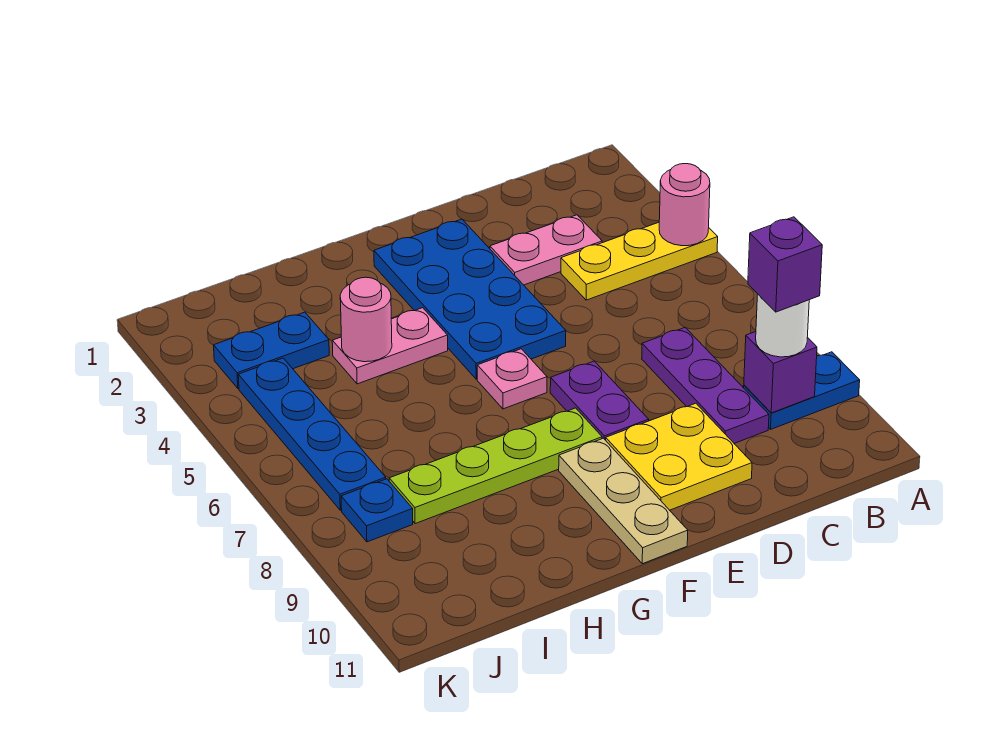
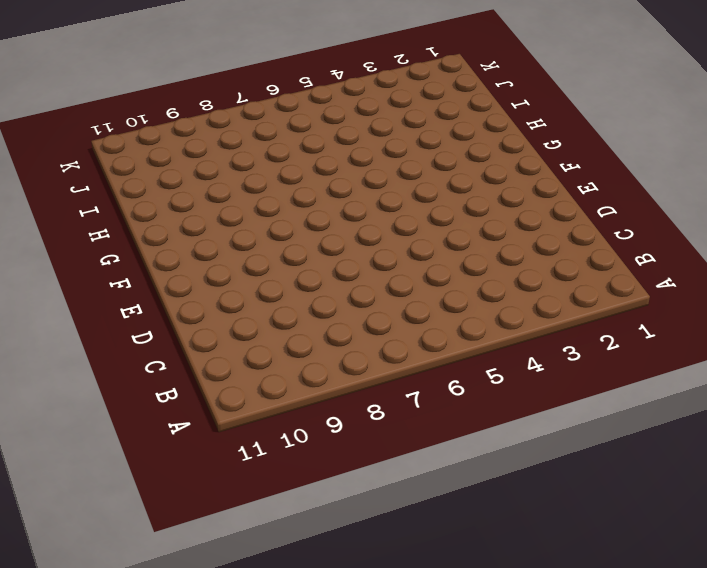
none -> yellow plate A4:C4 level 1
none -> blue plate A9:B9 level 1
none -> pink plate C3:D3 level 1

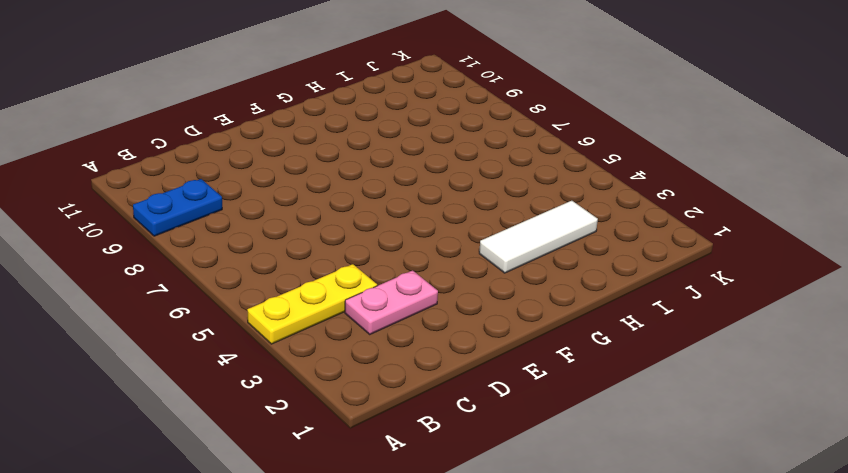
white tile G3:I3 level 1 -> blue plate I3:J3 level 1
none -> purple plate C7:C9 level 1
none -> yellow plate D9:E10 level 1
none -> blue plate E2:F5 level 1

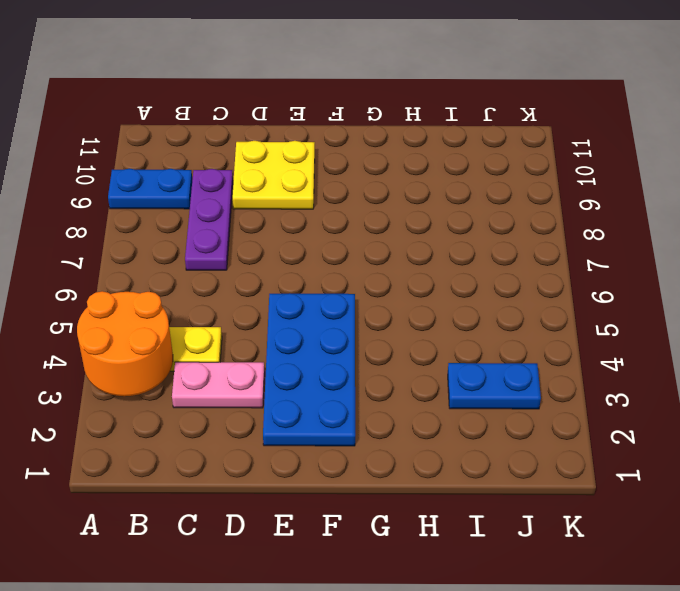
orange round brick A3:B4 level 2 -> pink round brick A4 level 2
none -> purple plate E7:E8 level 1
none -> pink plate F6 level 1
none -> lime plate F8:I8 level 1

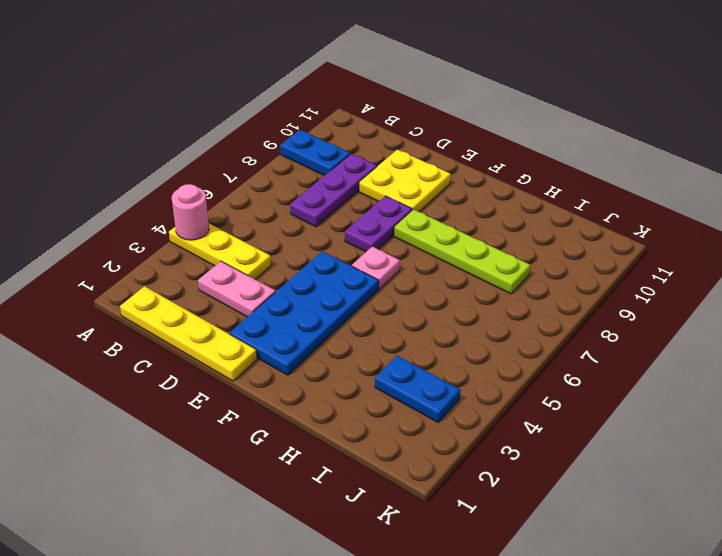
yellow plate B1:E1 level 1 -> none
none -> tan plate F9:F11 level 1
none -> pink plate G4:H4 level 1
none -> blue plate J4:J7 level 1

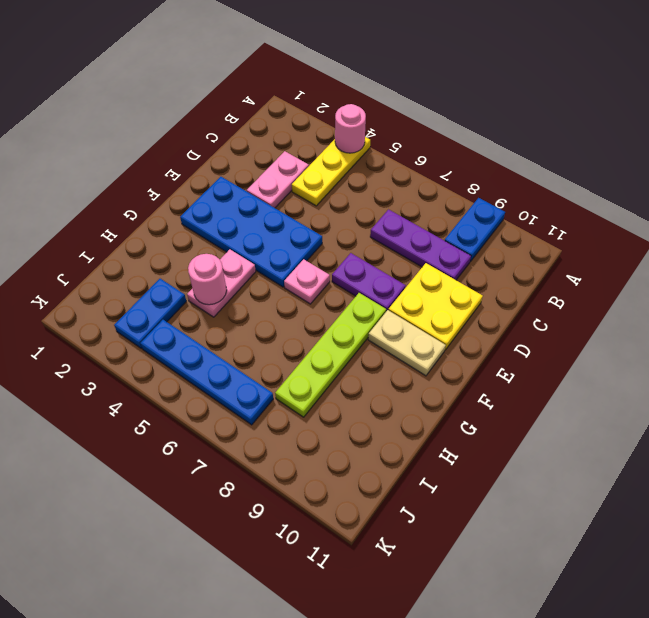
tan plate F9:F10 level 1 -> tan plate F9:F11 level 1
none -> blue plate J8 level 1
none -> purple brick B9 level 2
none -> white round brick B9 level 3

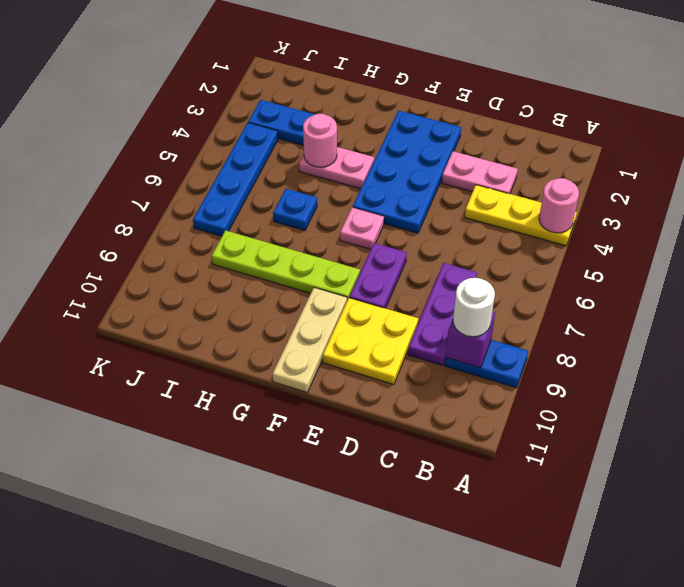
blue plate H6 level 1 -> blue plate J8 level 1
none -> purple brick B9 level 4

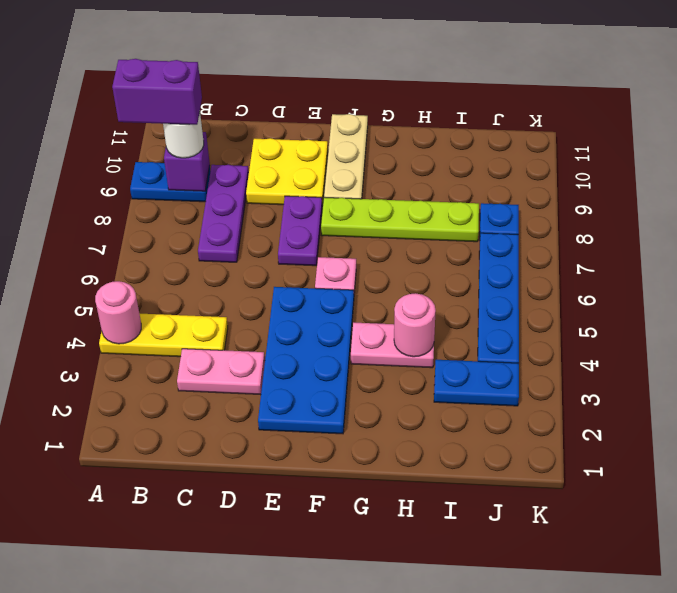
purple brick A9:B9 level 4 -> purple brick B9 level 4

